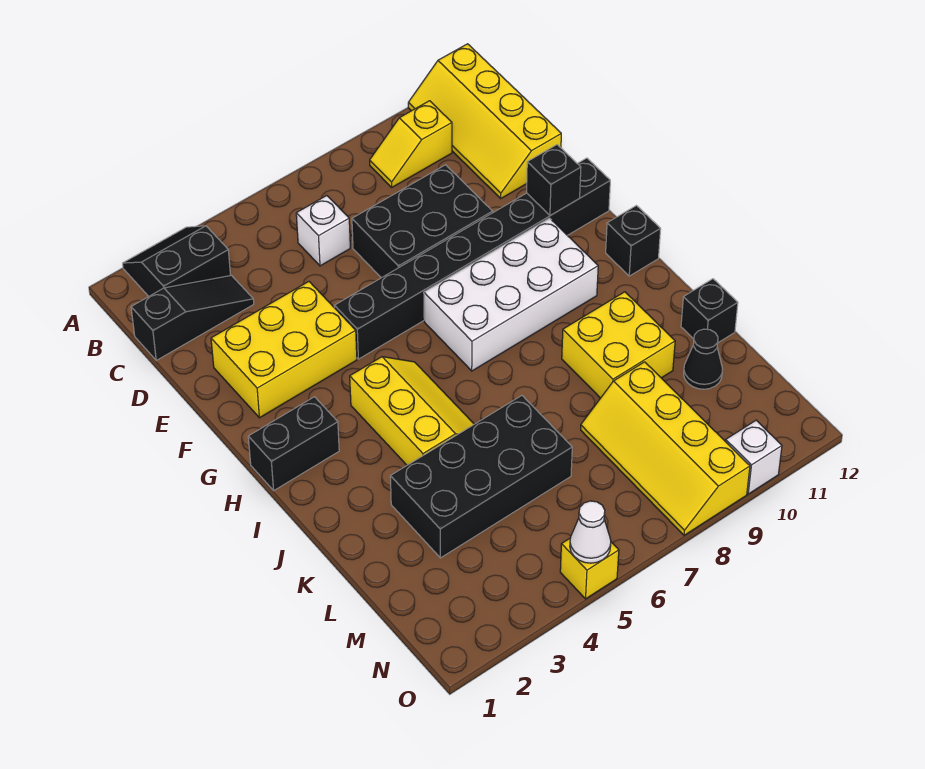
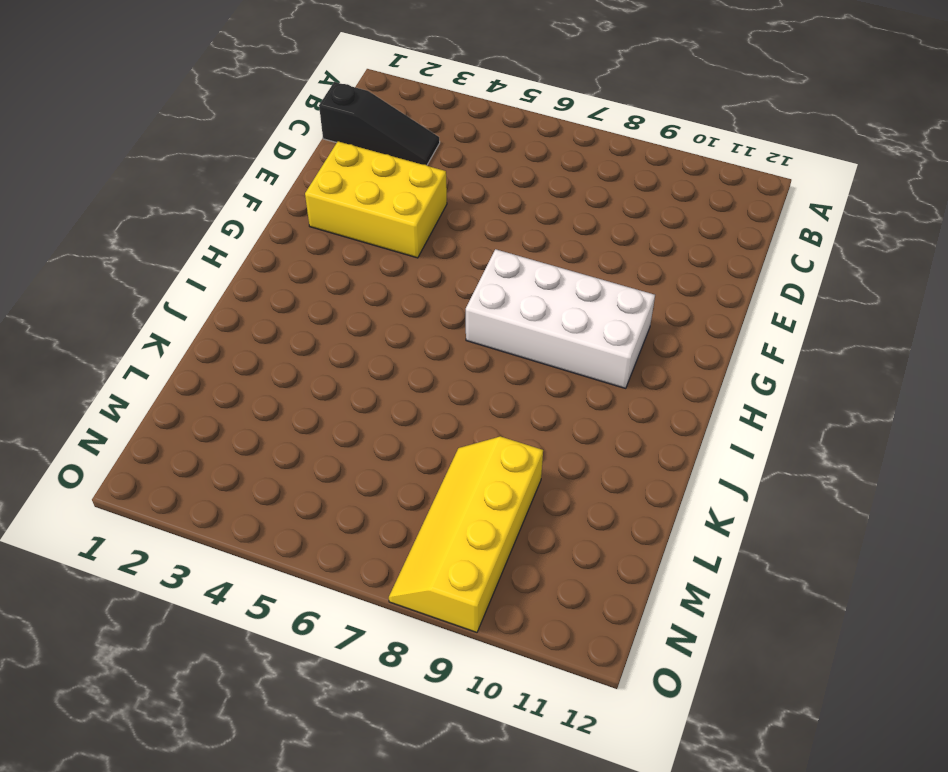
none -> black slope A2:B3 level 1 top B
none -> yellow slope A11:D12 level 1 top 12
none -> yellow slope B9:B10 level 1 top 10

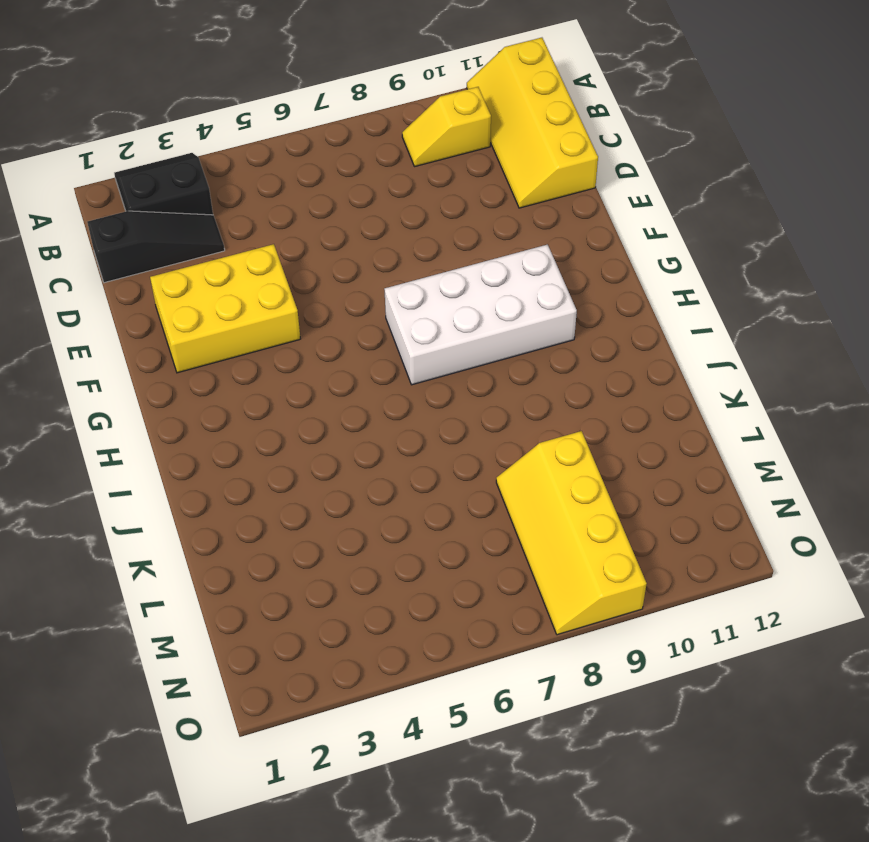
none -> white brick C6 level 1
none -> black brick D7:E9 level 1
none -> black brick F5:F12 level 1

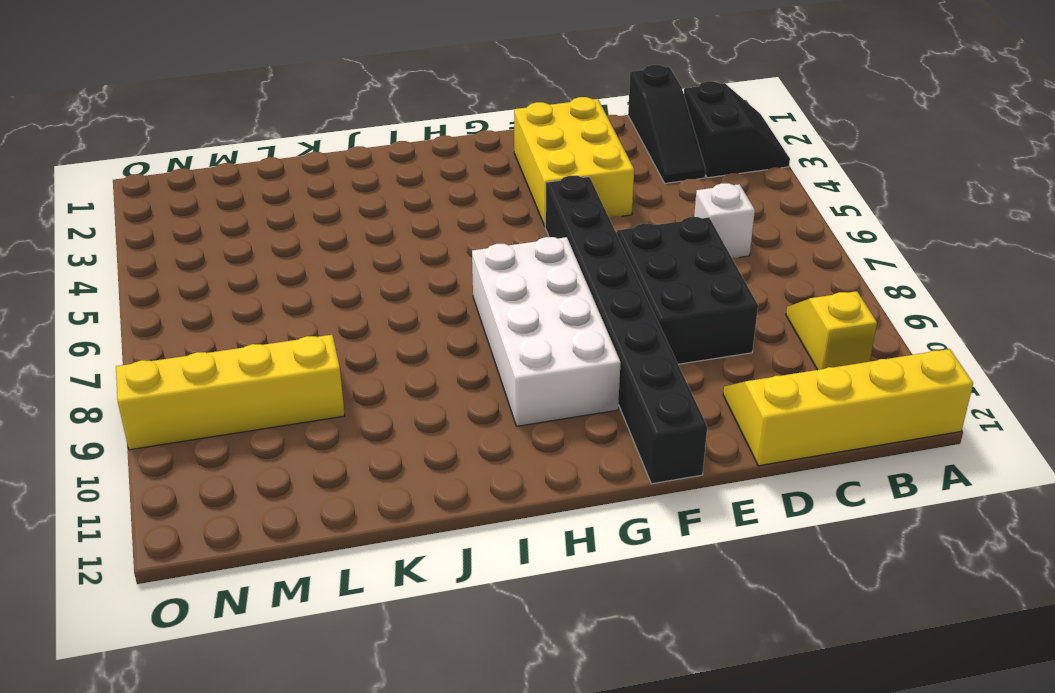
none -> black brick H1:H2 level 1
none -> yellow slope H4:J5 level 1 top 4
none -> black brick H12 level 1

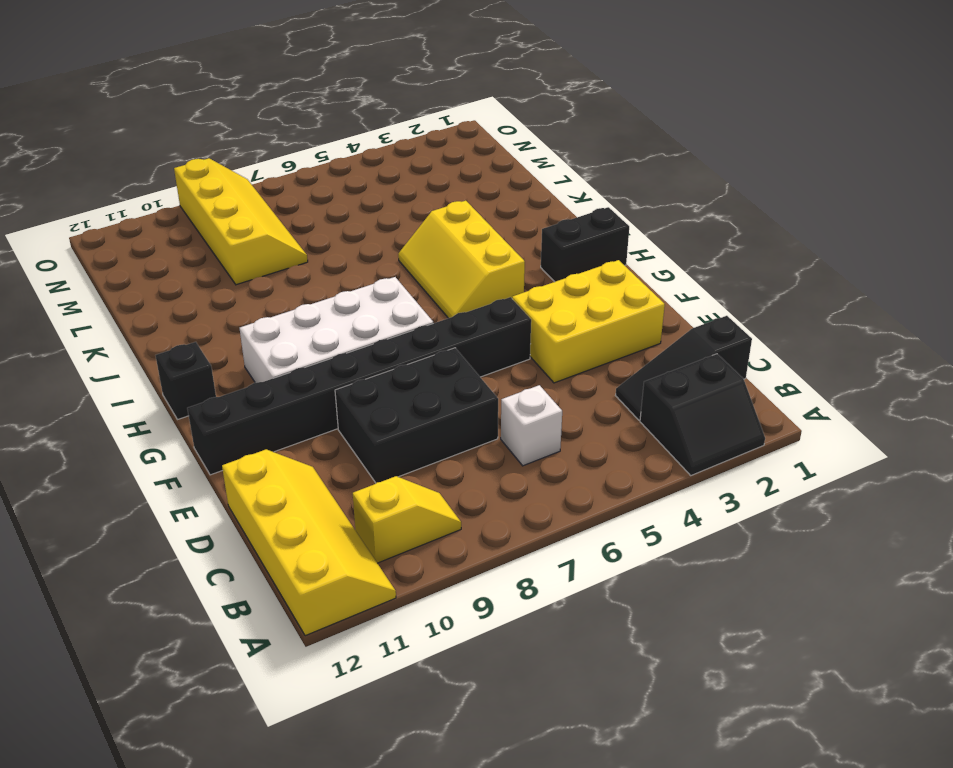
none -> yellow brick J9:K10 level 1
none -> black brick K3:L6 level 1
none -> black brick K12 level 1

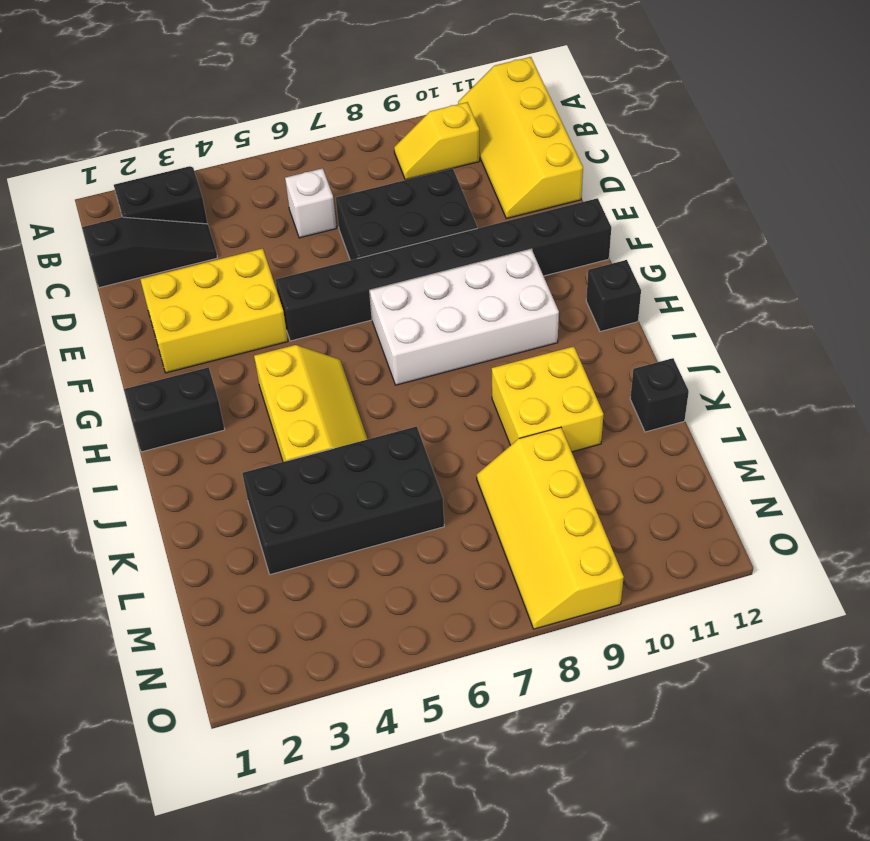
none -> black cone L11 level 1
none -> yellow brick O5 level 1
none -> white brick O10 level 1

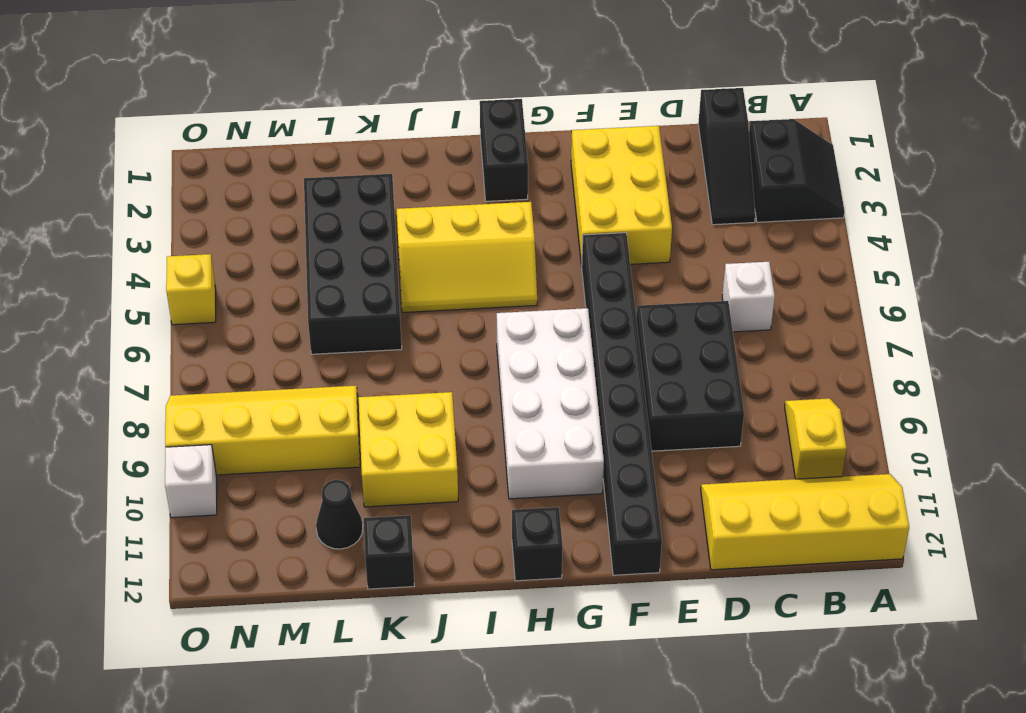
none -> black brick F11 level 2
none -> white cone O5 level 2

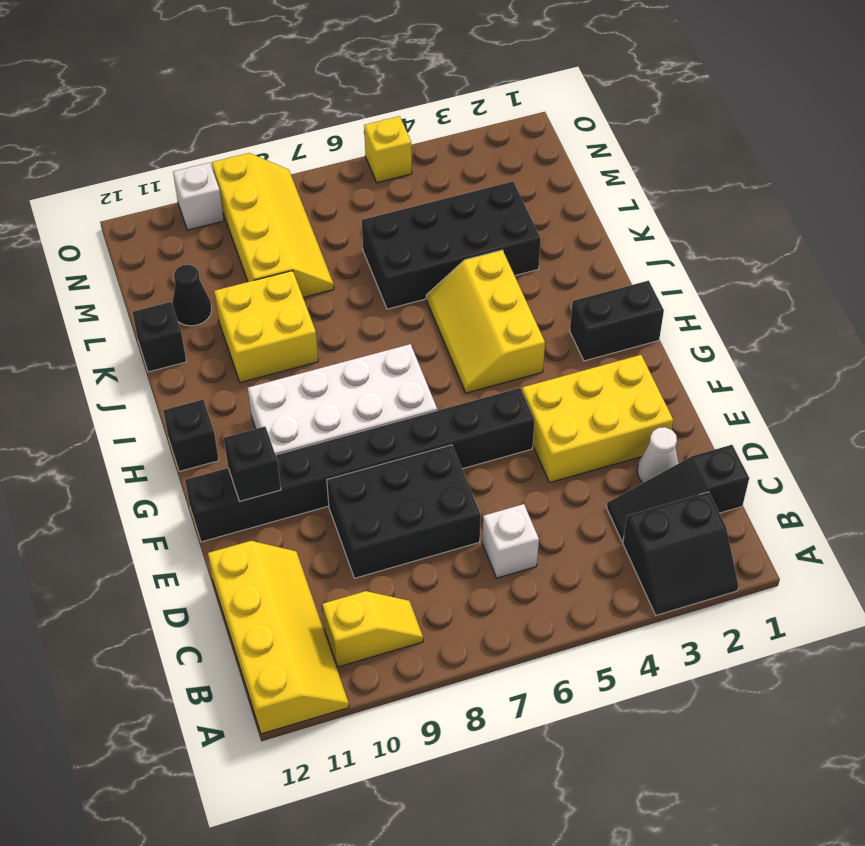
white cone D2 level 1 -> white cone O5 level 2

